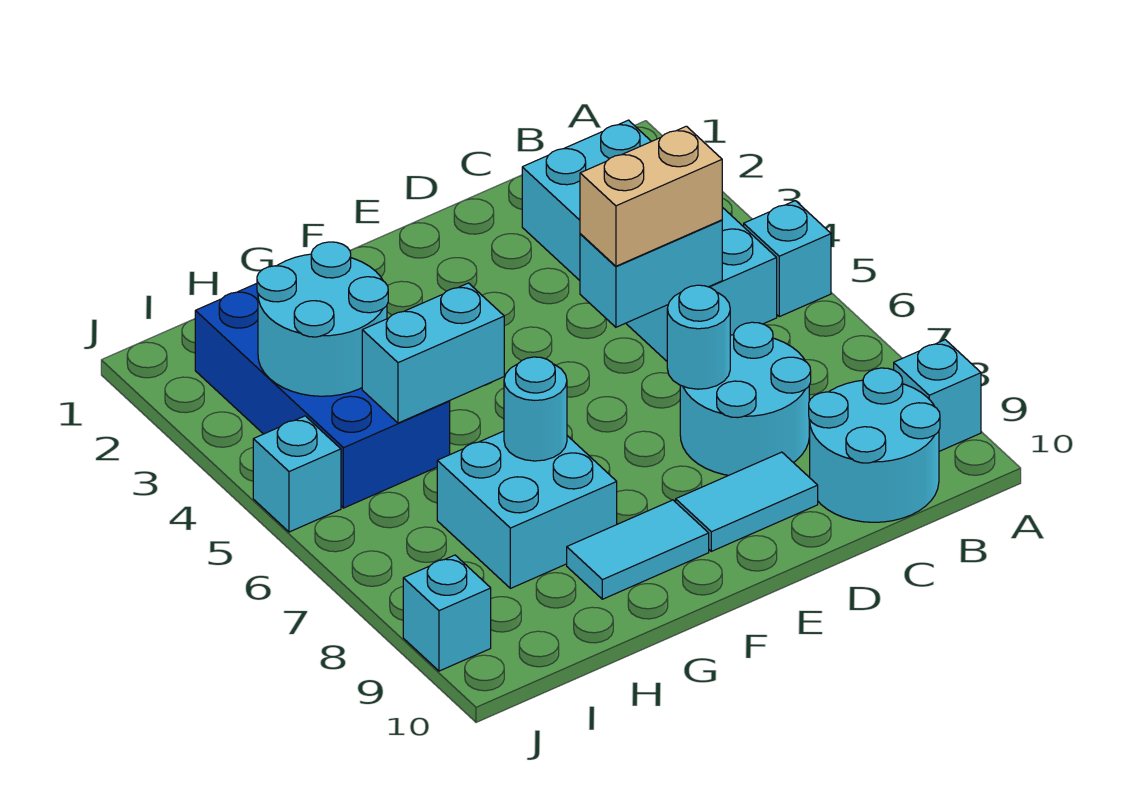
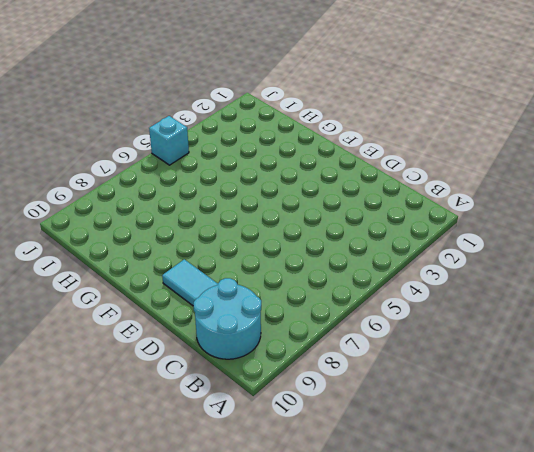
none -> cyan brick A5 level 1
none -> cyan brick A9 level 1
none -> cyan brick B2:C5 level 1

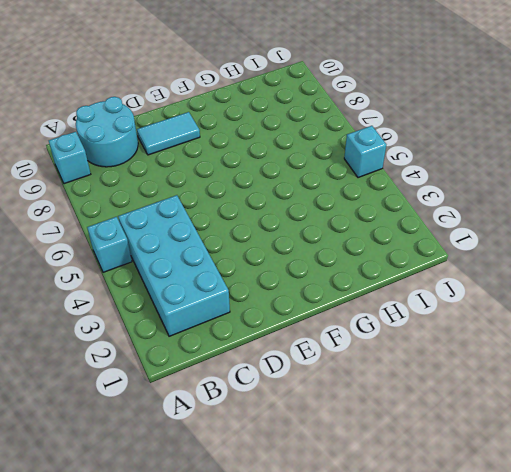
none -> cyan round brick C7:D8 level 1
none -> cyan tile F9:G9 level 1
none -> cyan brick G7:H8 level 1

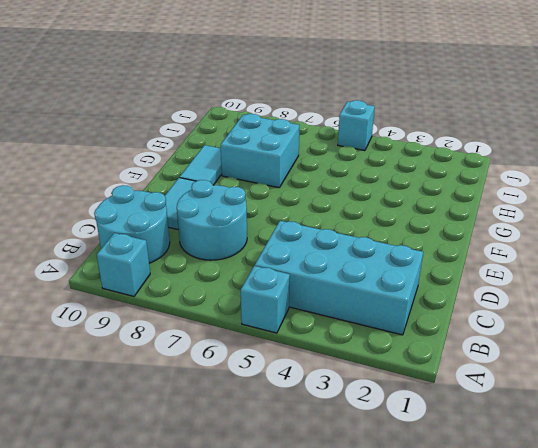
none -> blue brick H2:I5 level 1
none -> cyan brick J9 level 1
none -> cyan brick C5:D5 level 2

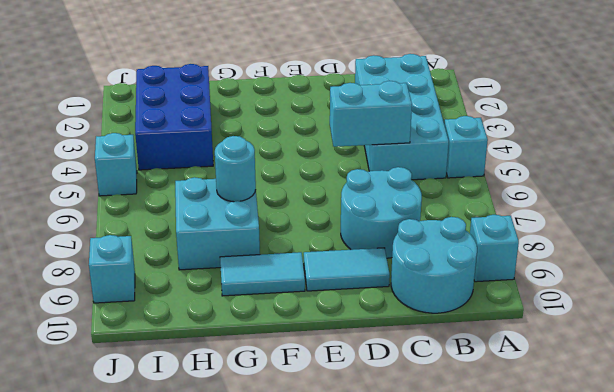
blue brick H2:I4 level 1 -> blue brick H2:I5 level 1
none -> cyan round brick D7 level 2
none -> cyan brick G5:H5 level 2
none -> cyan round brick H3:I4 level 2

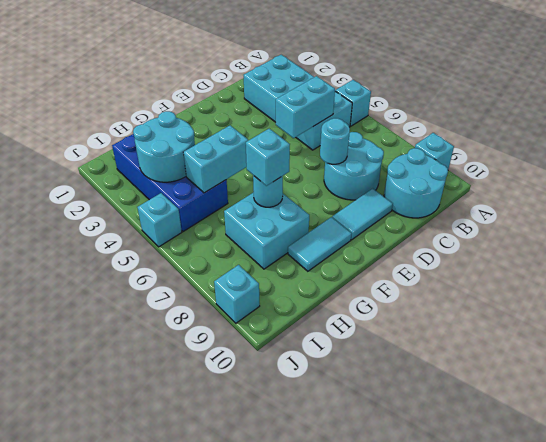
cyan brick G7 level 3 -> none
none -> tan brick C5:D5 level 3

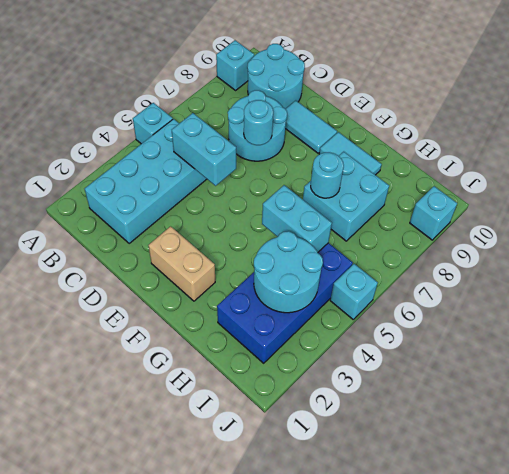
tan brick E2:F2 level 1 -> tan brick C5:D5 level 3

